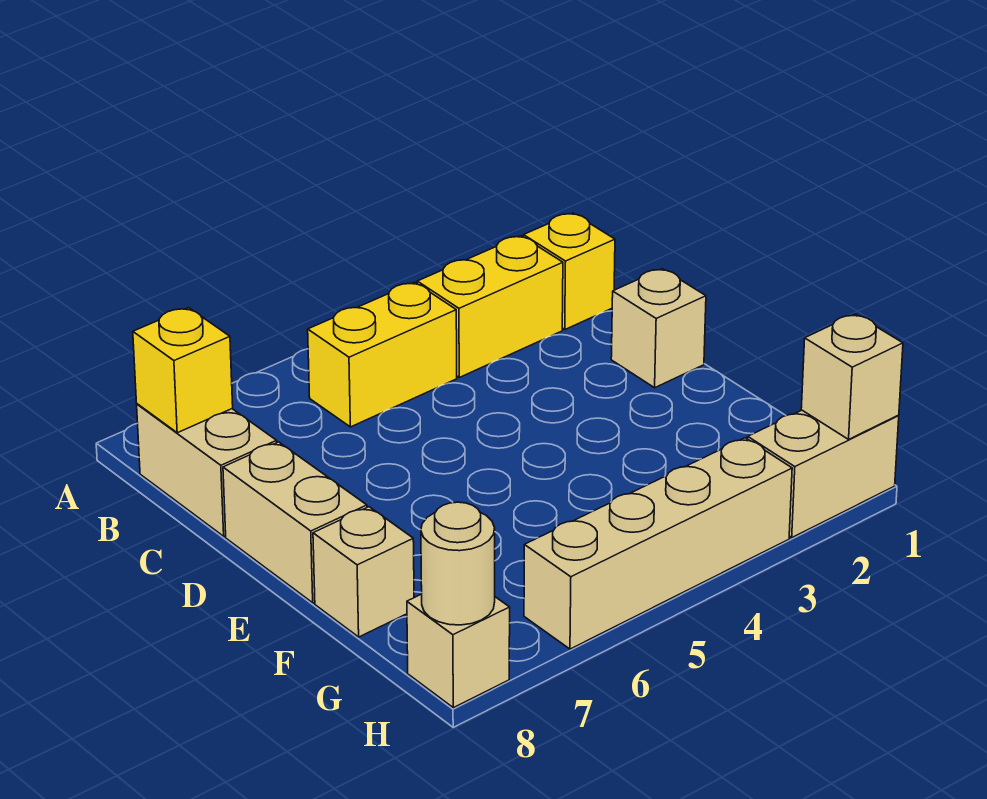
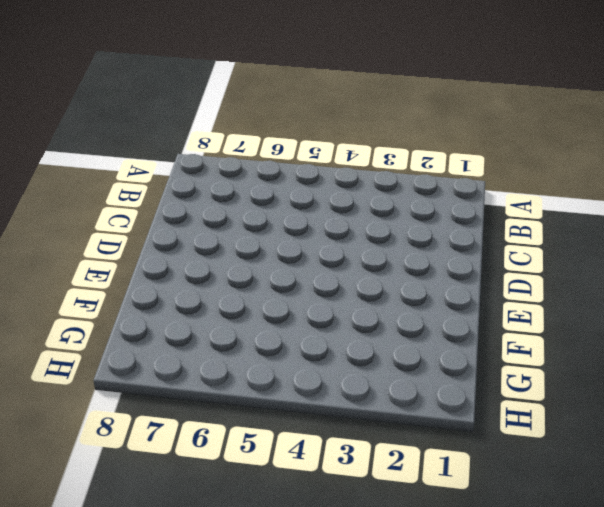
none -> yellow brick B1 level 1
none -> yellow brick B2:B3 level 1
none -> yellow brick B4:B5 level 1

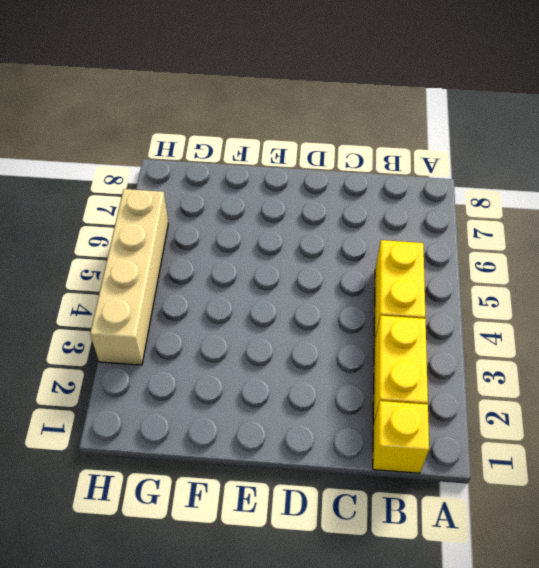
none -> tan brick B8:C8 level 1
none -> tan brick D1 level 1
none -> tan brick D8:E8 level 1

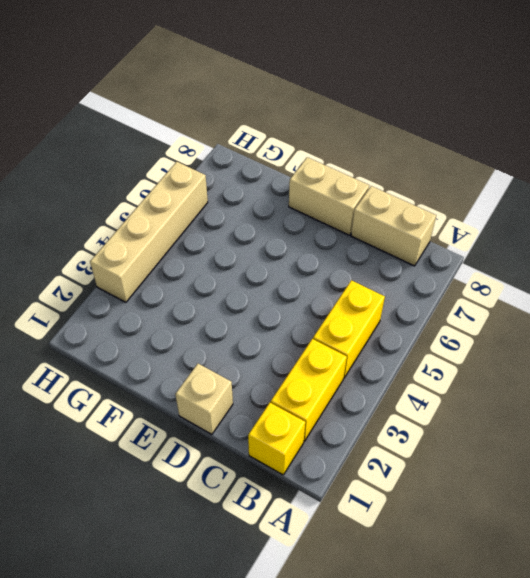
none -> tan brick F8 level 1
none -> tan brick H1:H2 level 1
none -> tan brick H8 level 1

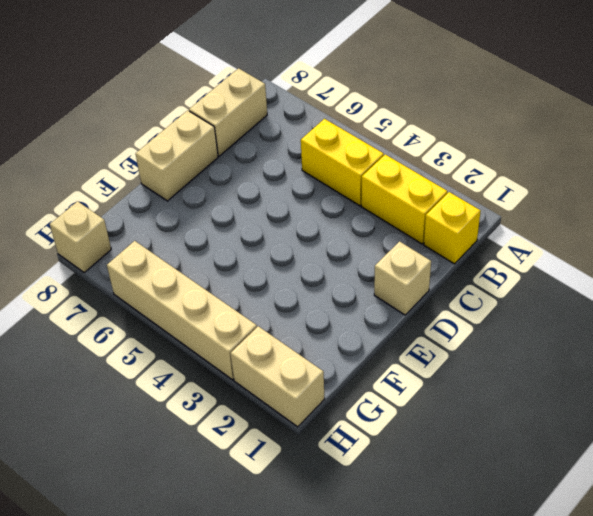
none -> tan brick F8 level 1
none -> yellow brick B8 level 2
none -> tan brick H1 level 2

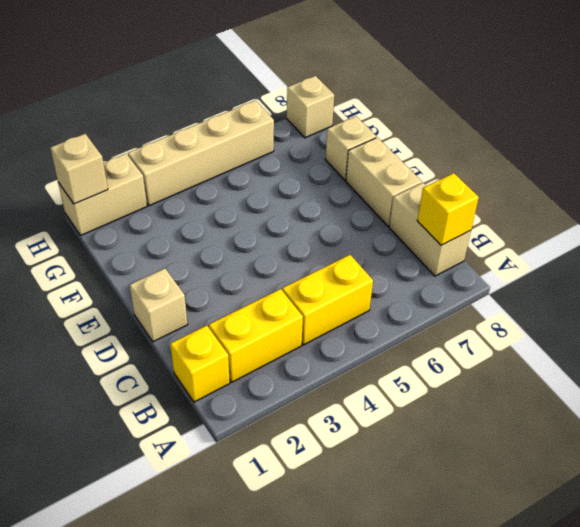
none -> tan round brick H8 level 2

